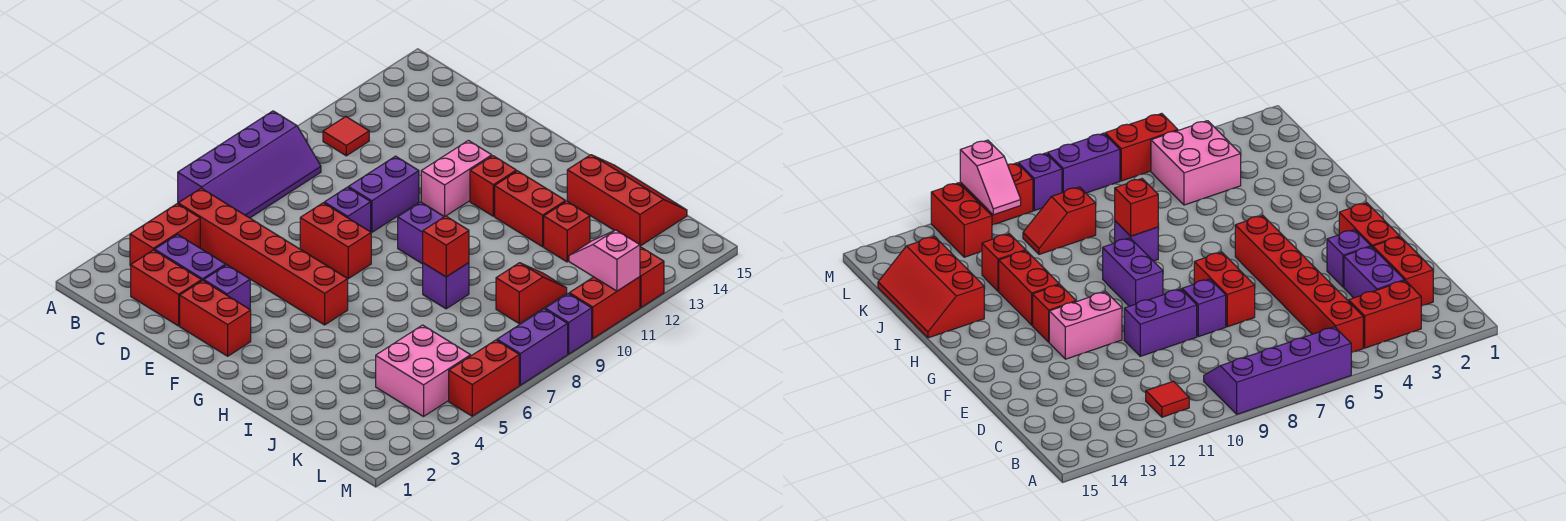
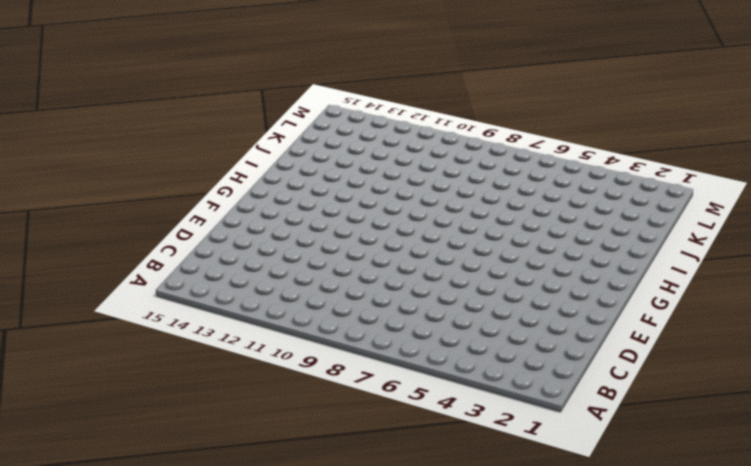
none -> purple slope A6:B9 level 1 top A
none -> red brick B3:B4 level 1
none -> red brick B5:G5 level 1

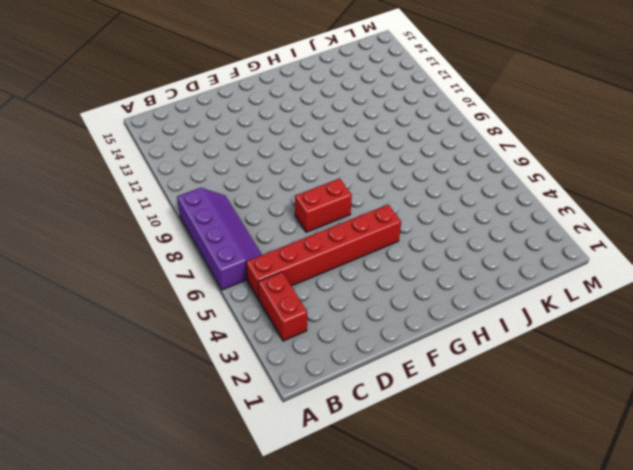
none -> red tile B11 level 1
none -> red brick C2:D2 level 1
none -> purple brick C3:D3 level 1

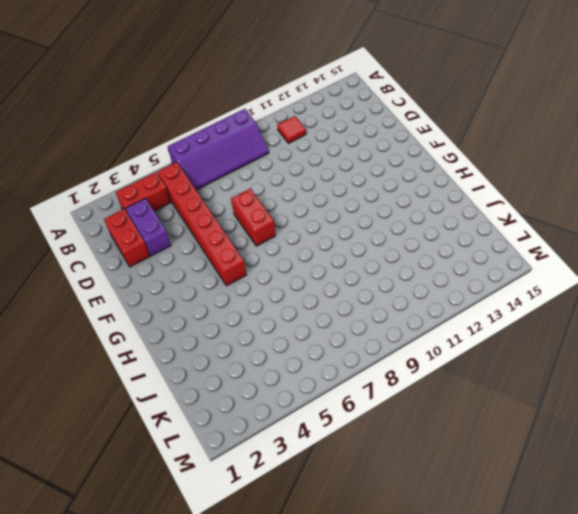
none -> red brick E2:F2 level 1
none -> purple brick E3 level 1
none -> purple brick E8 level 1

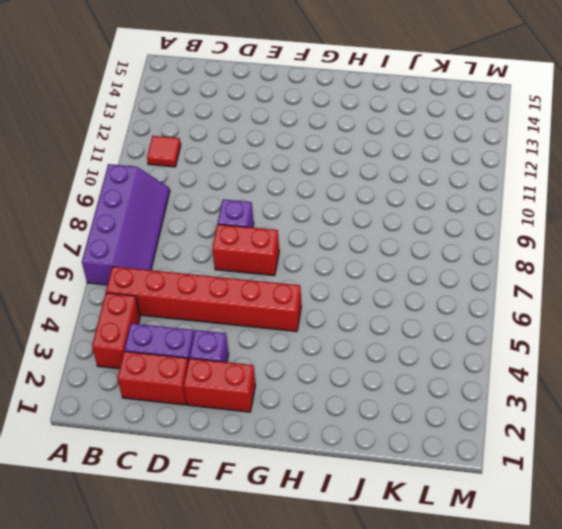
none -> purple brick E9:E10 level 1
none -> pink brick F11:F12 level 1
none -> purple brick G9:H9 level 1

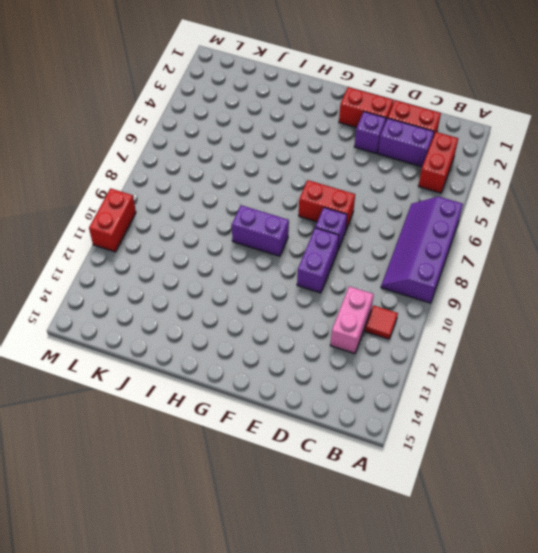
pink brick C11:C12 level 1 -> pink brick F11:F12 level 1
none -> red brick B5:G5 level 1
none -> red brick G12 level 1
none -> red brick H12:I12 level 1

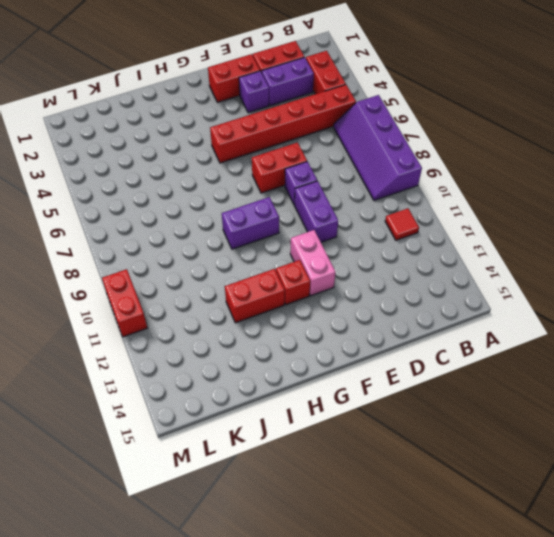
none -> purple brick I8 level 1
none -> red slope I14:K15 level 1 top 14
none -> red brick J12 level 1

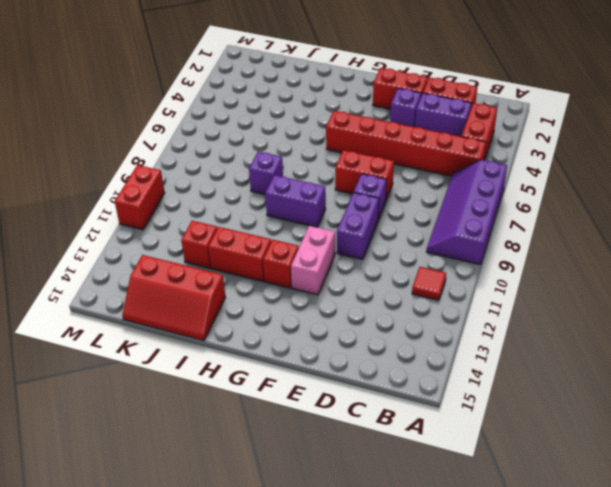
none -> pink brick K4:L5 level 1
none -> red slope K9:K10 level 1 top 9
none -> red brick L12:M12 level 1

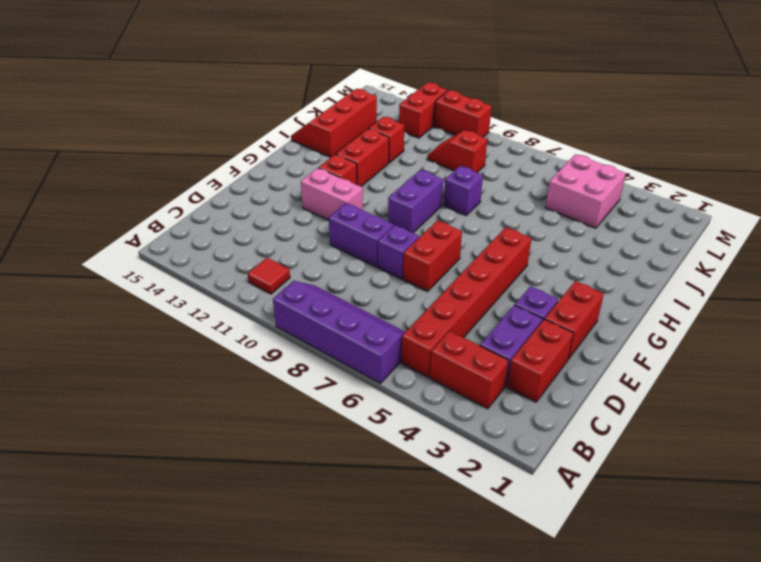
none -> red brick M5:M6 level 1
none -> purple brick M7:M8 level 1
none -> purple brick M9 level 1

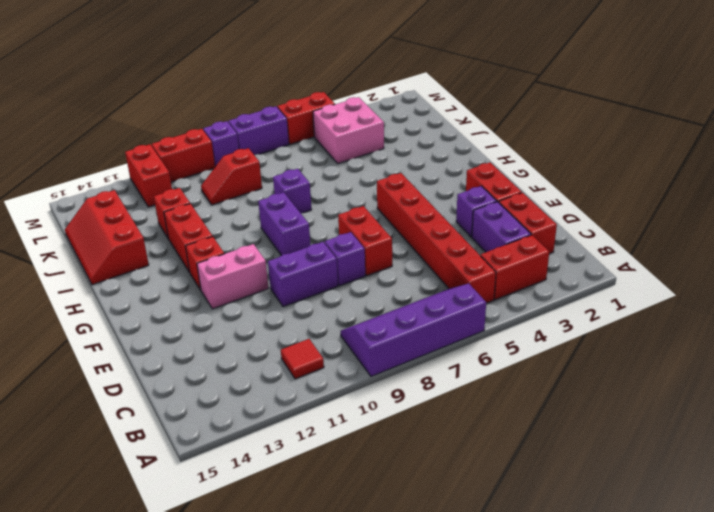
none -> red brick I8 level 2
none -> pink slope L11:M11 level 2 top M

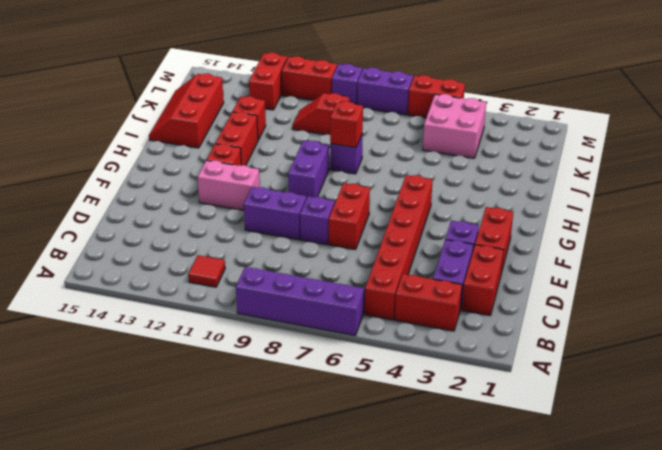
none -> pink slope L11:M11 level 2 top M

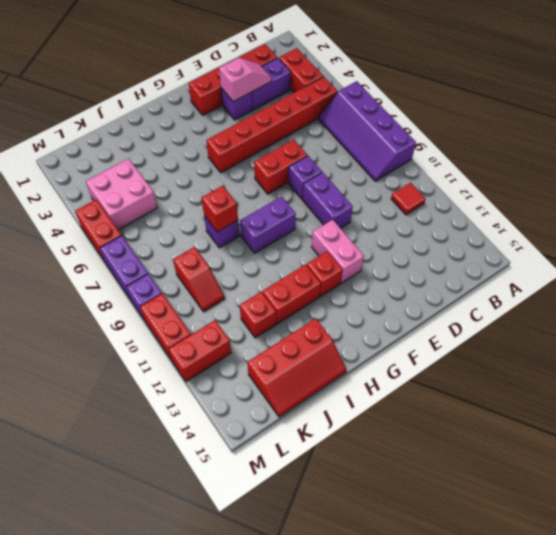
pink slope D3:E3 level 2 top E -> pink slope L11:M11 level 2 top M

